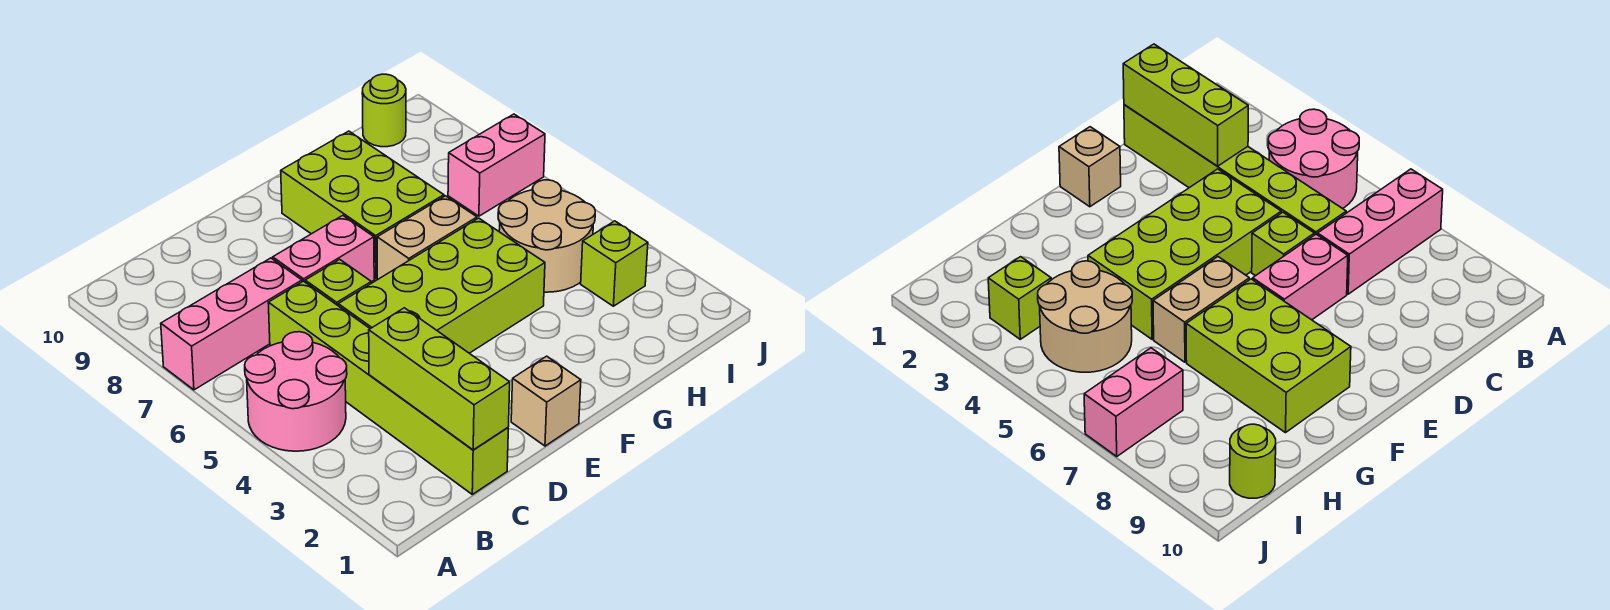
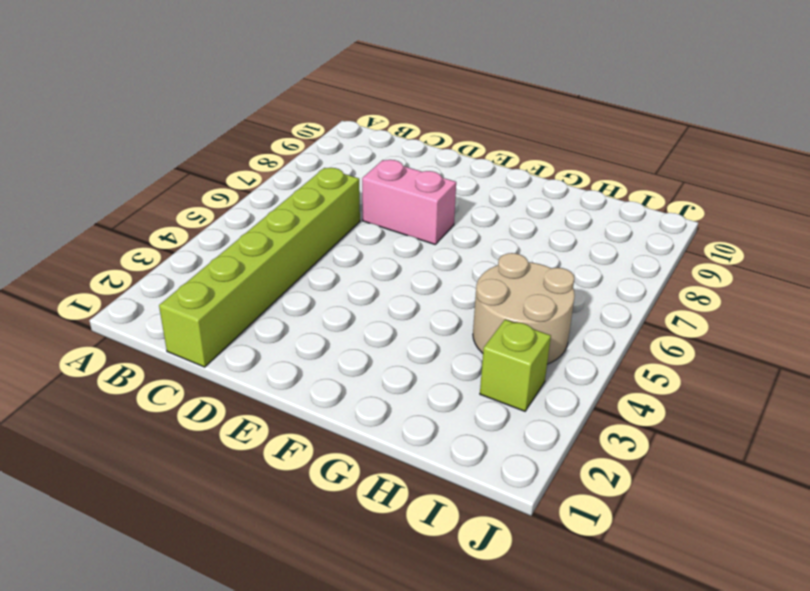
none -> pink round brick A4:B5 level 1
none -> pink brick A7:C7 level 1
none -> lime brick D4:G5 level 1

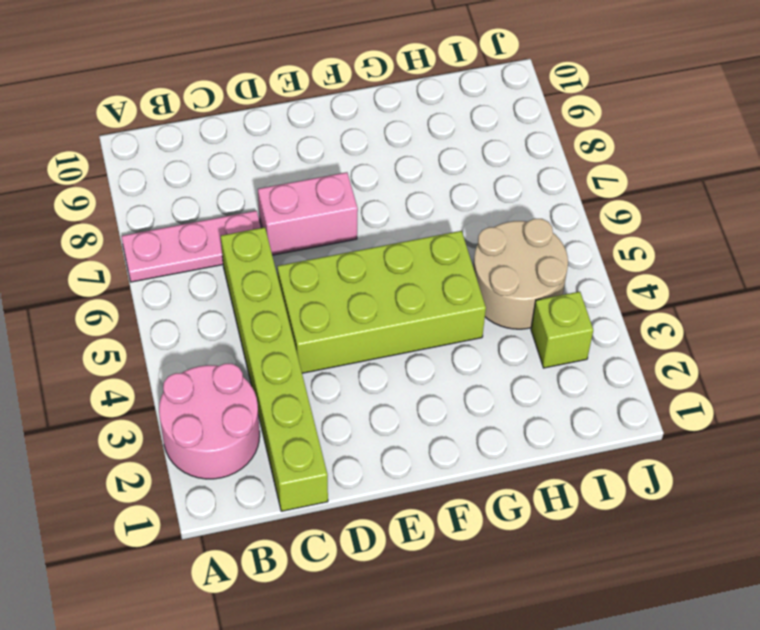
pink round brick A2:B3 level 1 -> pink round brick A4:B5 level 1
pink plate A7:C7 level 1 -> pink brick A7:C7 level 1
none -> lime brick D6 level 1
none -> tan brick E1 level 1
none -> tan brick F6:G6 level 1

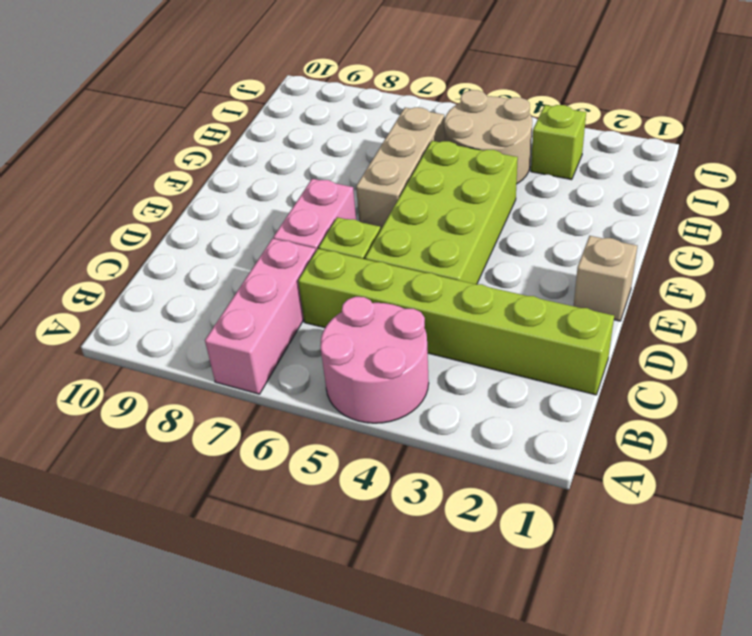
tan brick F6:H6 level 1 -> tan brick F6:G6 level 1
none -> lime brick F7:G9 level 1
none -> pink brick I7:J7 level 1
none -> lime round brick I10 level 1

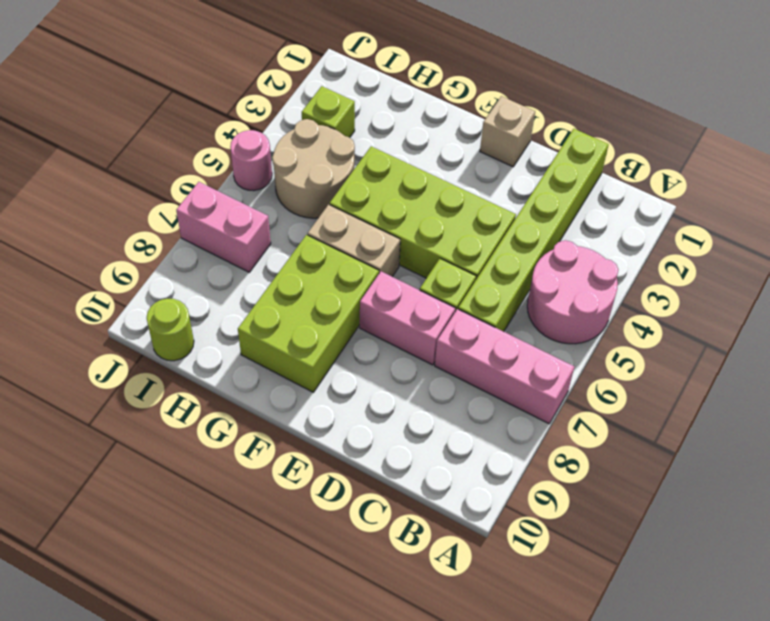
pink round brick J5 level 1 -> none
none -> lime brick C1:C3 level 2

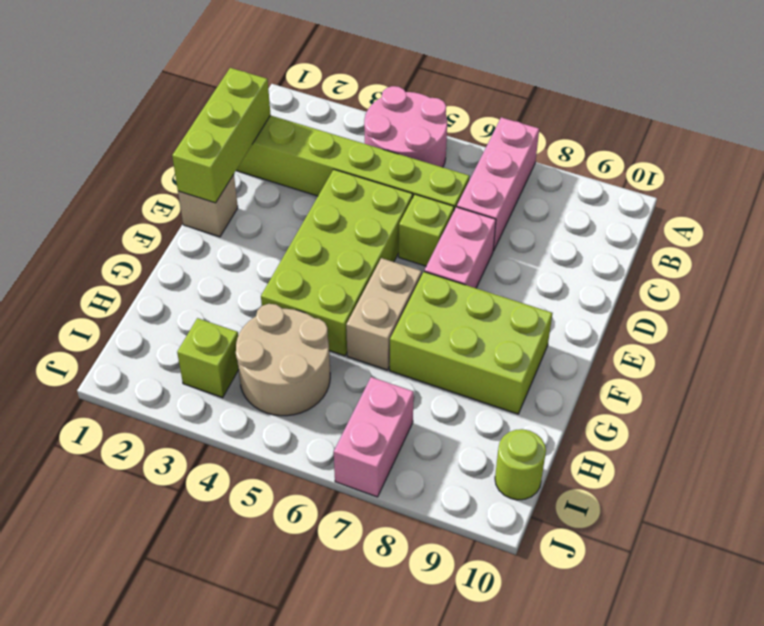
lime brick C1:E1 level 2 -> lime brick C1:C3 level 2

